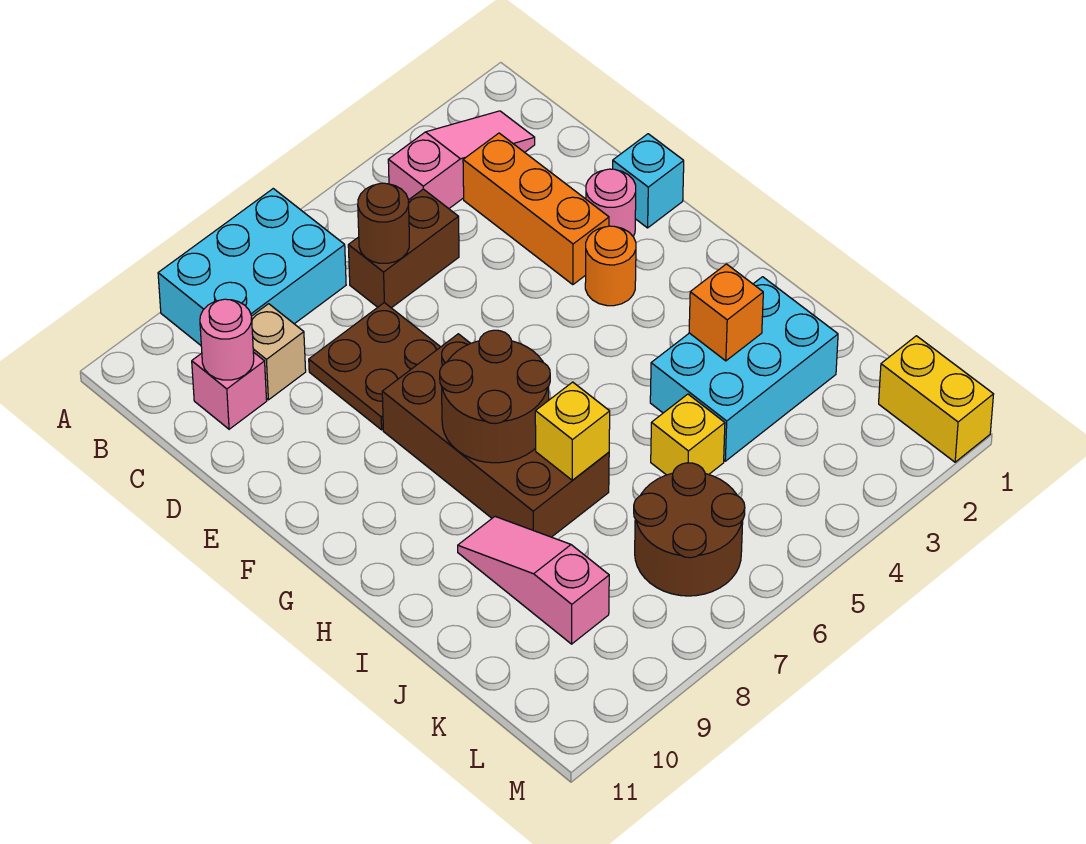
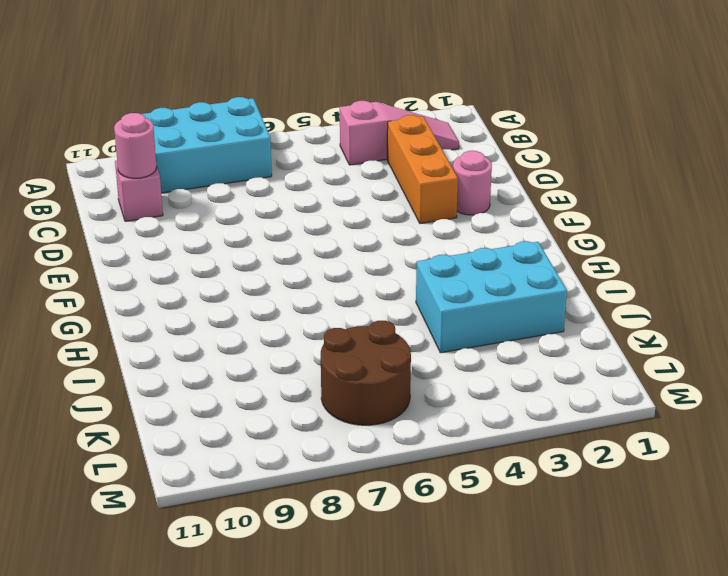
none -> brown brick C5:C6 level 1
none -> tan brick C9 level 1
none -> brown plate D7:E8 level 1

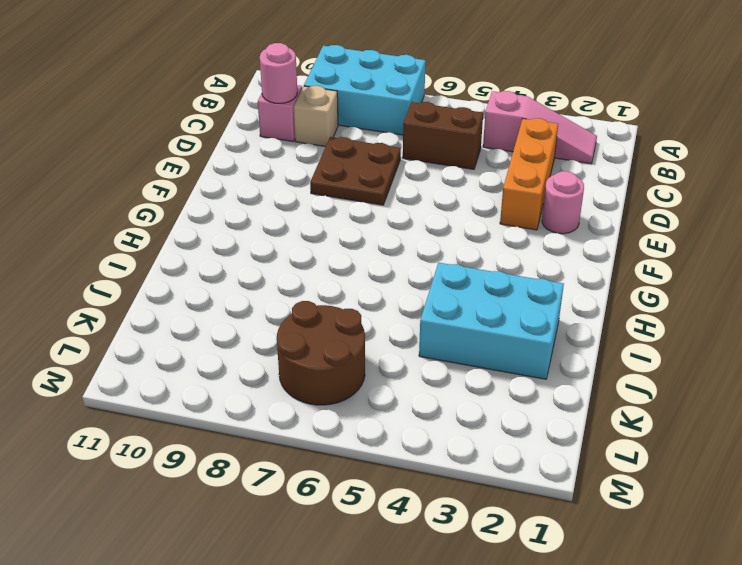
none -> cyan brick E1 level 1
none -> orange round brick F3 level 1
none -> brown brick F7:I8 level 1

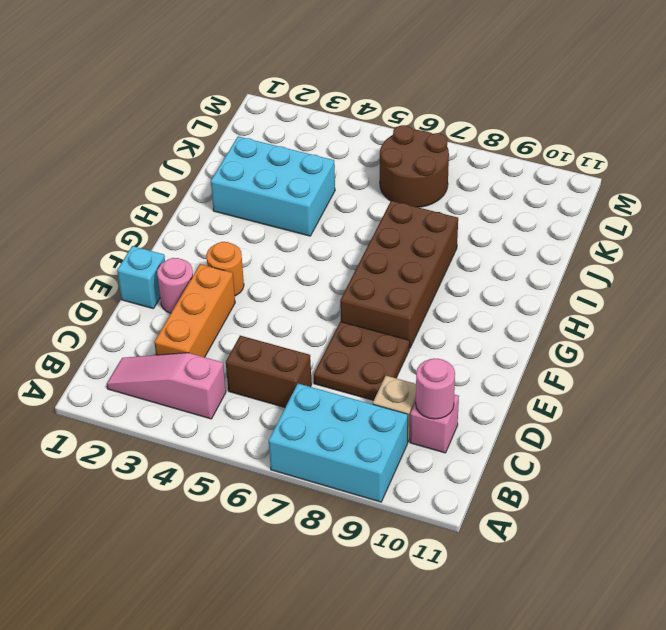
none -> pink slope I9:K9 level 1 top K
none -> yellow brick J5 level 1
none -> yellow brick L1:M1 level 1

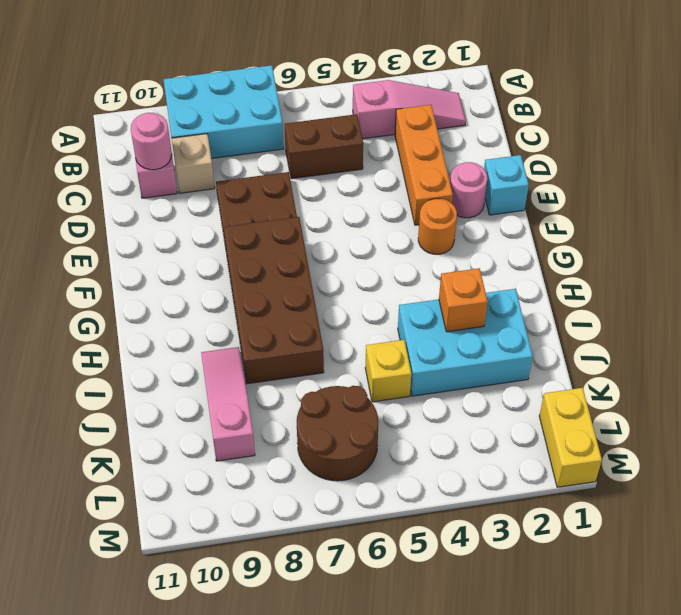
none -> brown round brick C6 level 2
none -> brown round brick G7:H8 level 2
none -> yellow brick I7 level 2

